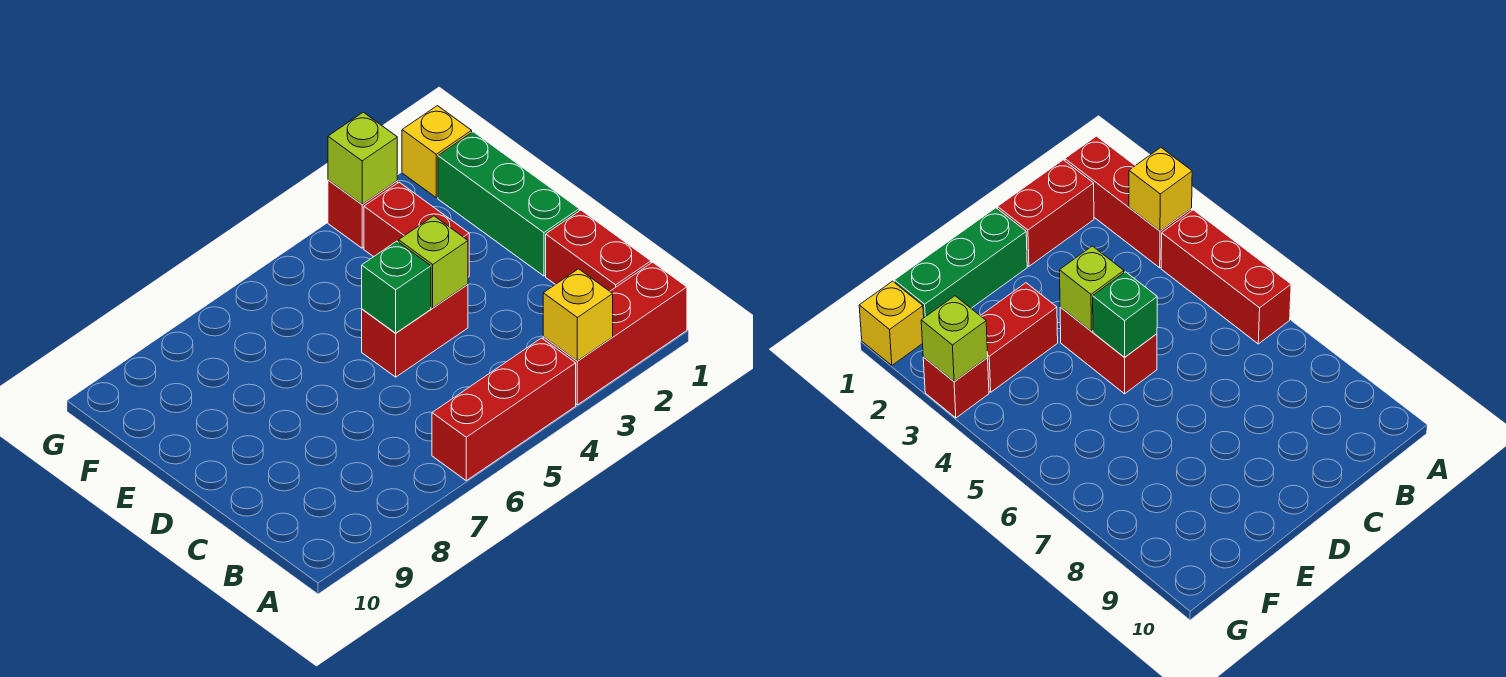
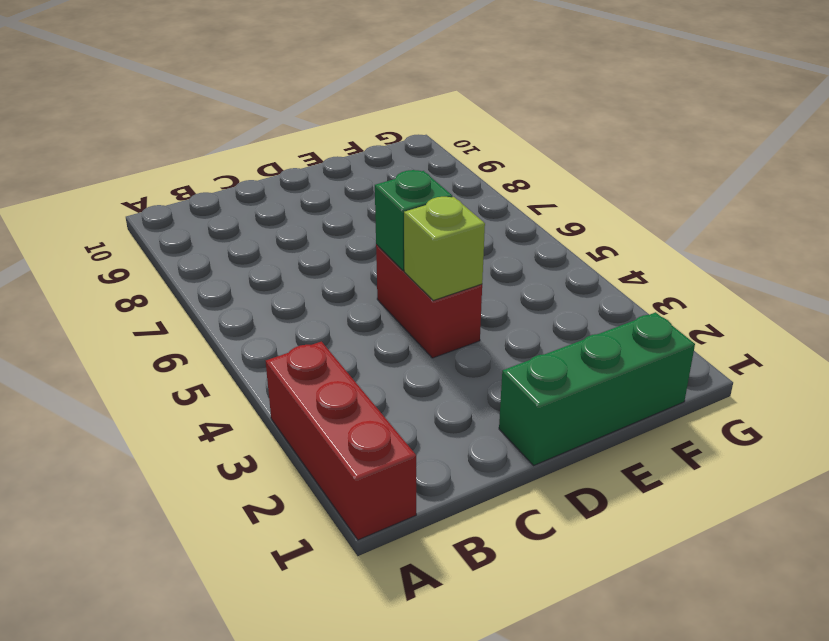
none -> red brick A4:A6 level 1
none -> red brick B1:C1 level 1
none -> red brick E3:F3 level 1

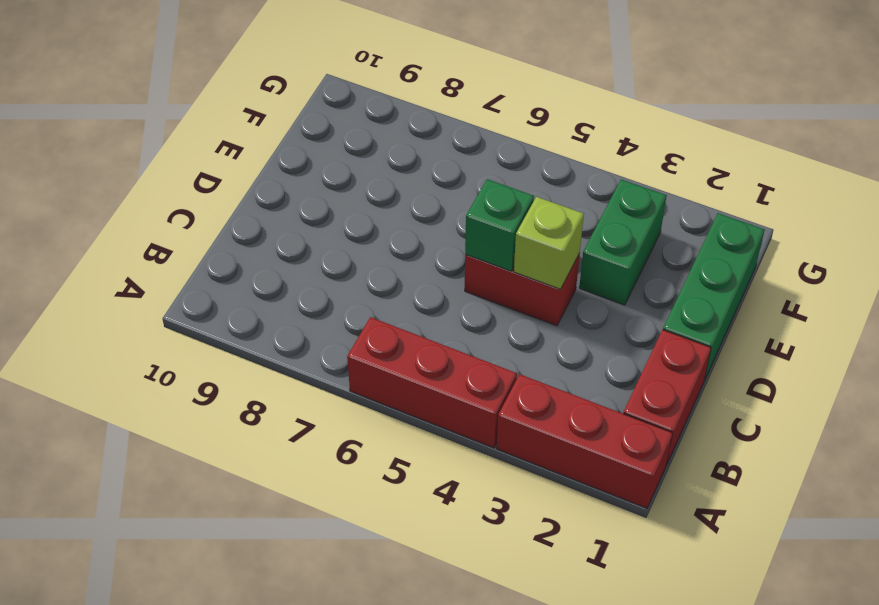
green brick E3:F3 level 1 -> red brick E3:F3 level 1
none -> yellow brick G1 level 1
none -> red brick G3 level 1
none -> yellow brick A3 level 2

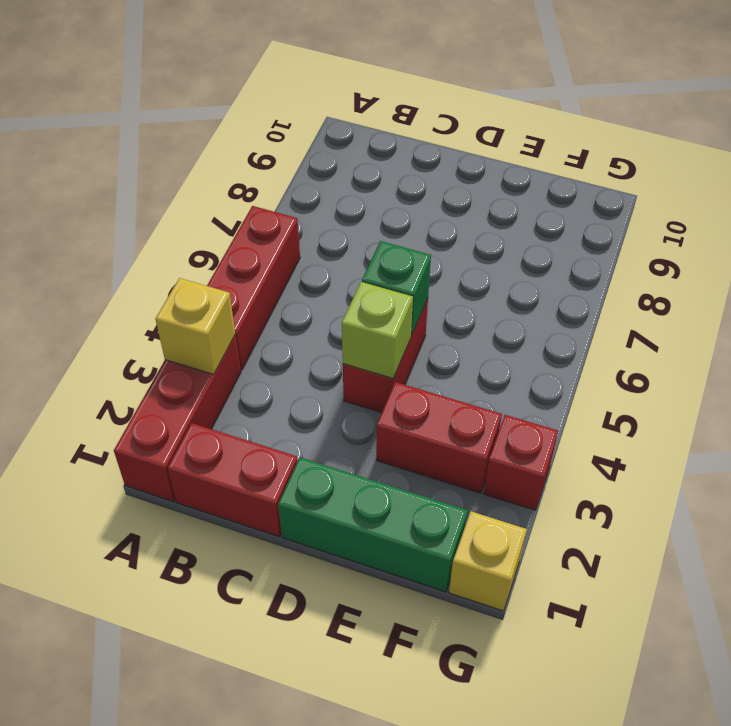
none -> lime brick G3 level 2

